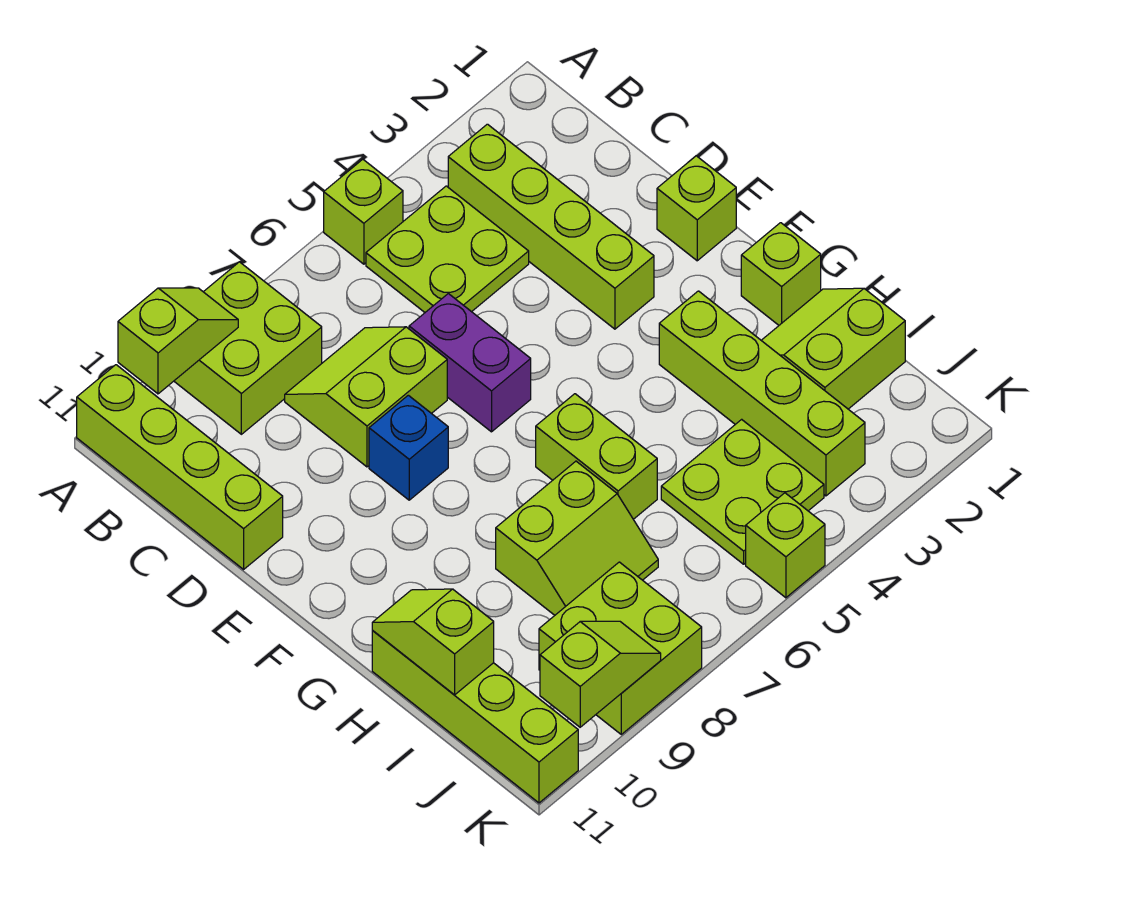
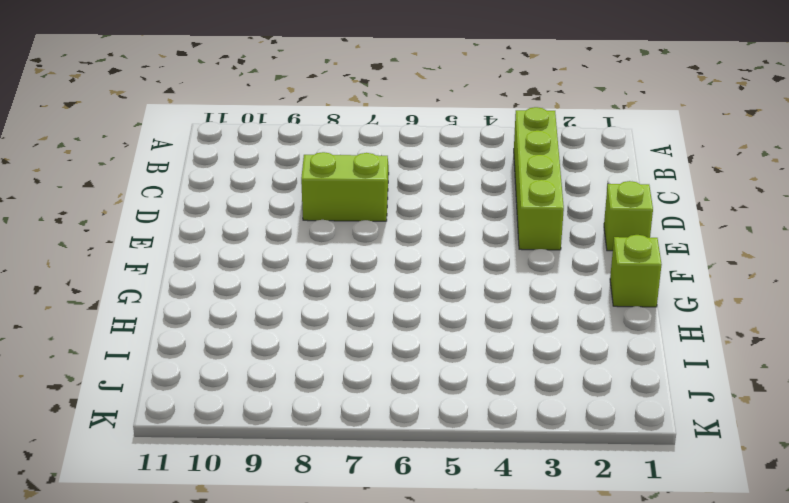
none -> lime brick A5 level 1
none -> lime brick A8:B9 level 1
none -> lime brick A11:D11 level 1

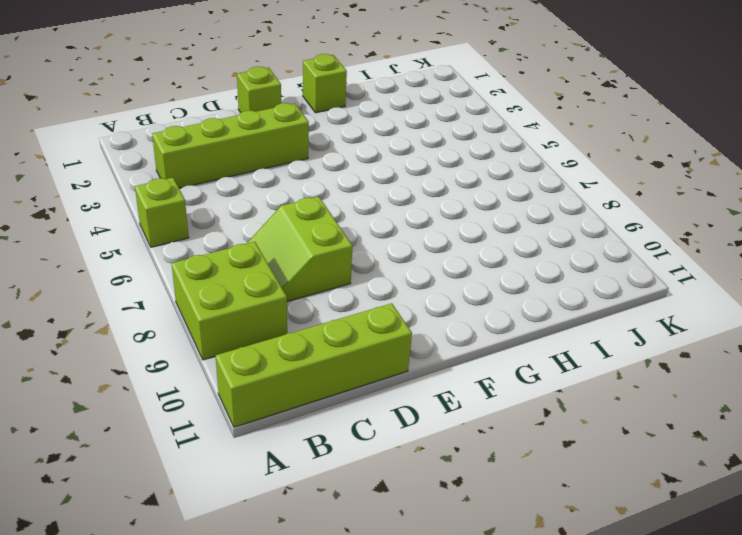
none -> lime plate B4:C5 level 1
none -> purple brick D6:E6 level 1
none -> blue brick E8 level 1

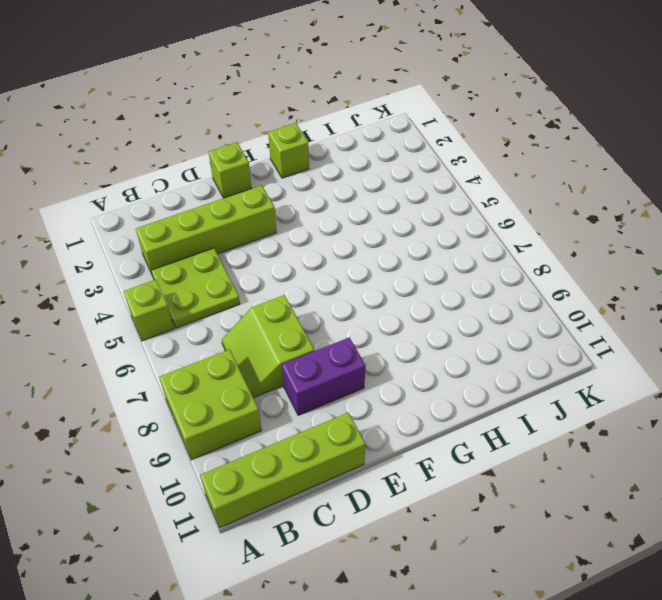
purple brick D9:E9 level 1 -> purple brick D6:E6 level 1
none -> blue brick E8 level 1
none -> lime brick G3:J3 level 1
none -> lime brick G6:H6 level 1

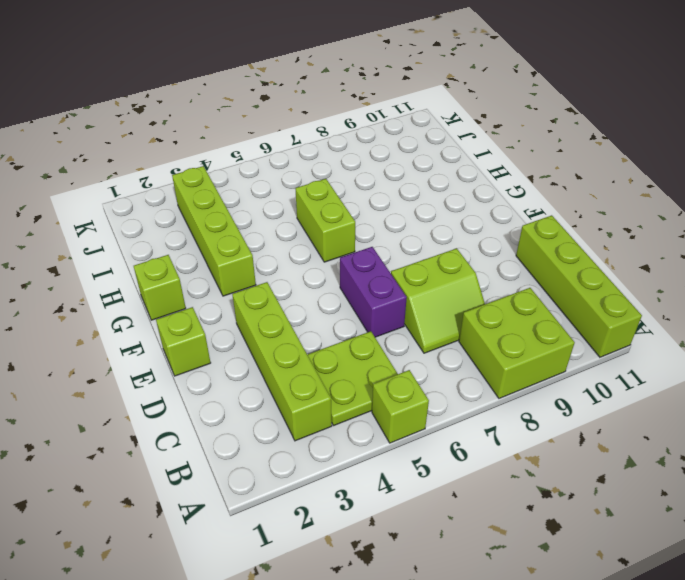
none -> blue brick E8 level 1
none -> lime slope H1:I2 level 1 top I
none -> lime slope H7:I8 level 1 top H

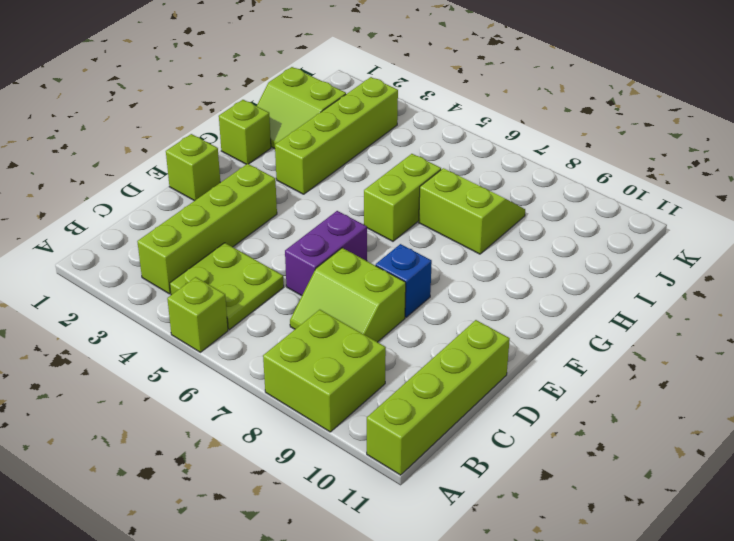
none -> lime brick H11:K11 level 1
none -> lime plate I4:J5 level 1
none -> lime brick J8:K9 level 1

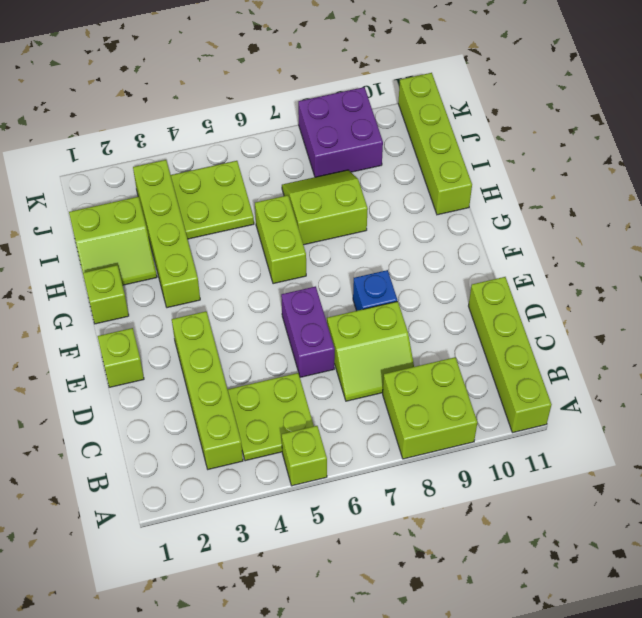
purple brick J8:K9 level 1 -> lime brick J8:K9 level 1
none -> lime brick K5 level 1
none -> lime slope A9:A10 level 2 top 10
none -> lime slope H11:I11 level 2 top I

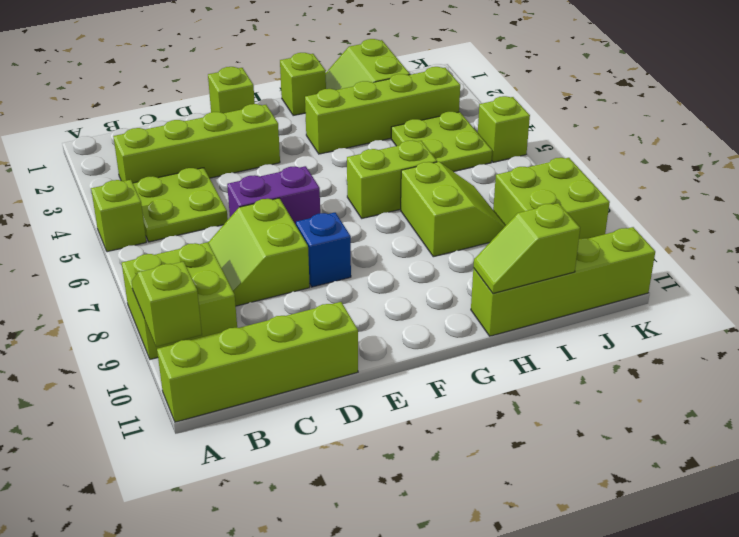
none -> lime slope K9:K10 level 2 top 10

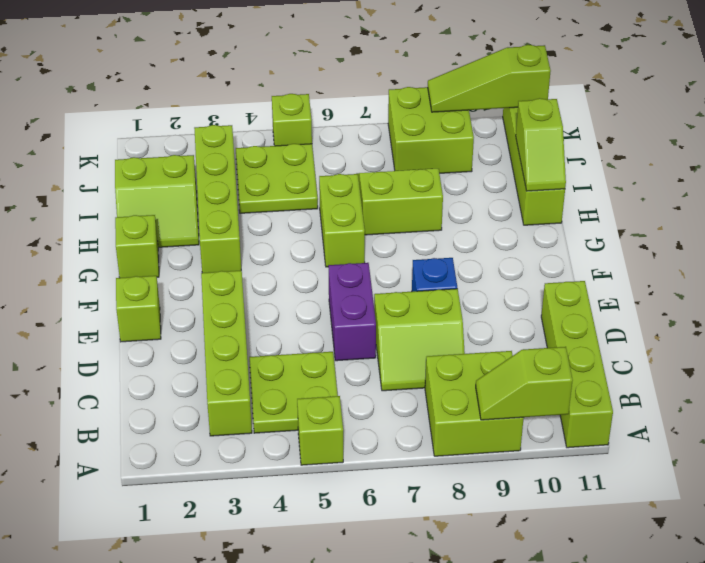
lime slope K9:K11 level 2 top 11 -> lime slope K9:K10 level 2 top 10

